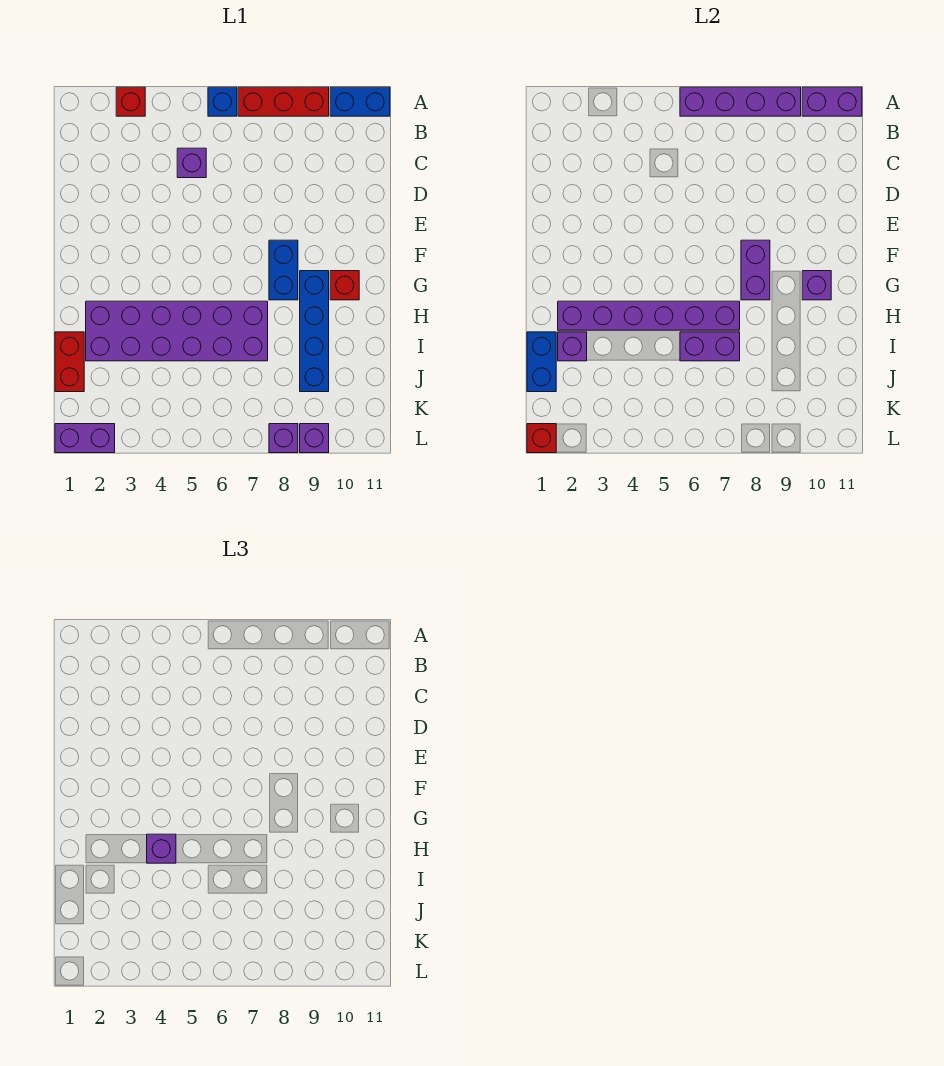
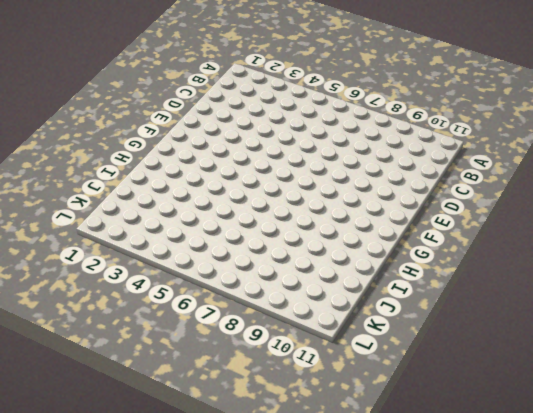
none -> red brick A3 level 1
none -> blue brick A6 level 1
none -> red brick A7:A9 level 1

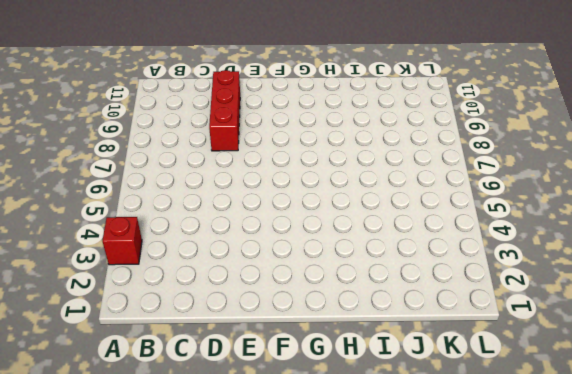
red brick D8:D10 level 1 -> red brick A7:A9 level 1
none -> blue brick A6 level 1
none -> blue brick A10:A11 level 1
none -> purple brick C5 level 1

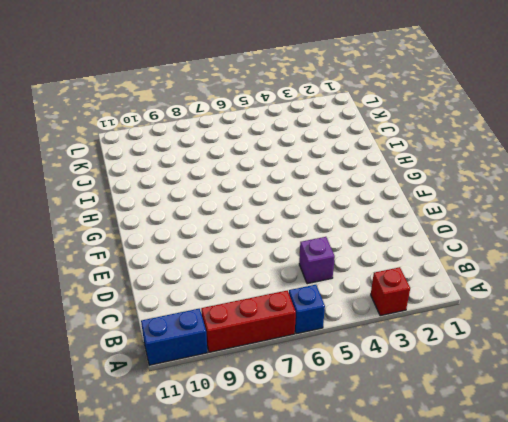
none -> blue brick F8:G8 level 1
none -> blue brick G9:J9 level 1
none -> red brick G10 level 1

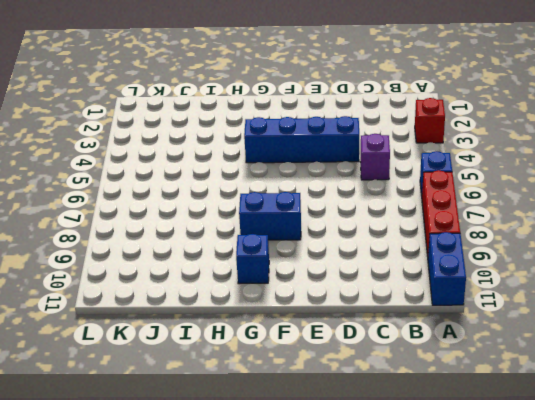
blue brick D4:G4 level 1 -> blue brick G9:J9 level 1
blue brick G10 level 1 -> red brick G10 level 1
none -> purple brick H2:I7 level 1
none -> red brick I1:J1 level 1
none -> purple brick L1:L2 level 1

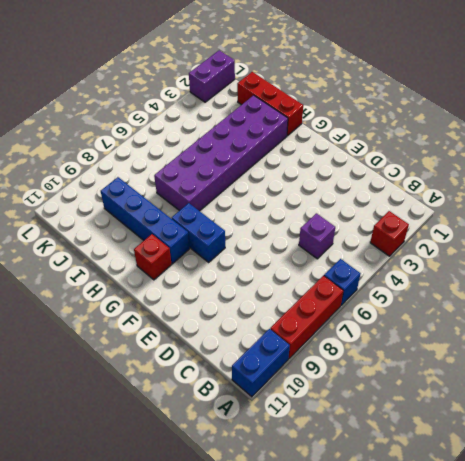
red brick H1:J1 level 1 -> red brick I1:J1 level 1
none -> purple brick L8 level 1
none -> purple brick L9 level 1
none -> purple brick A6:A9 level 2

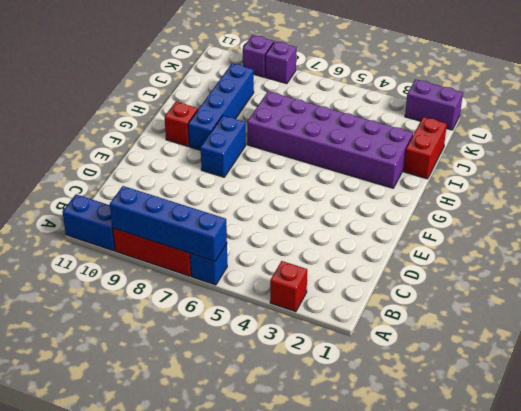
blue brick A6:A9 level 2 -> purple brick A6:A9 level 2
none -> purple brick C5 level 1
none -> purple brick A10:A11 level 2
none -> purple brick F8:G8 level 2

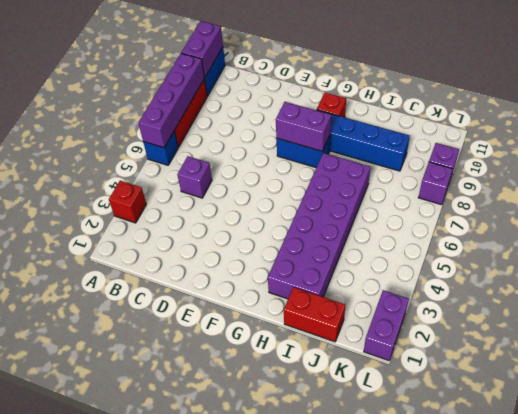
none -> purple brick G10 level 2
none -> purple brick H2:H7 level 2
none -> blue brick I1:J1 level 2

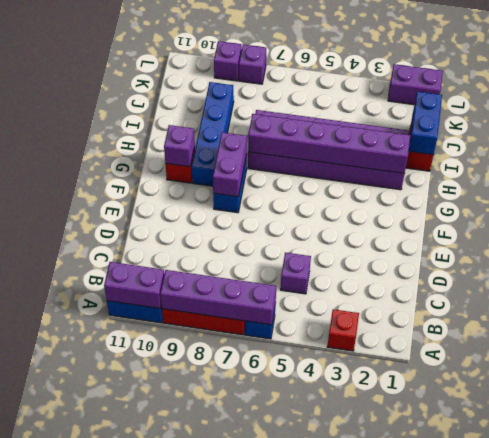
none -> purple brick I2 level 2
none -> purple brick I6:I7 level 2
none -> red brick L1 level 2

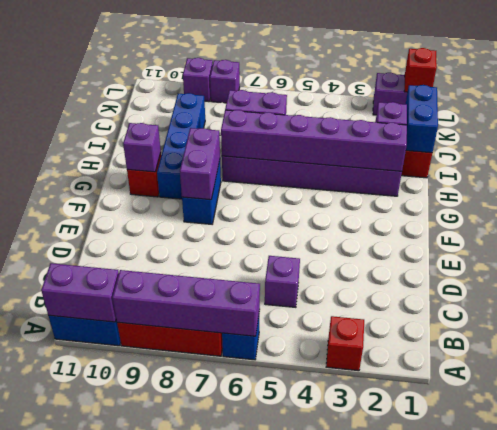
none -> purple brick H4 level 3

